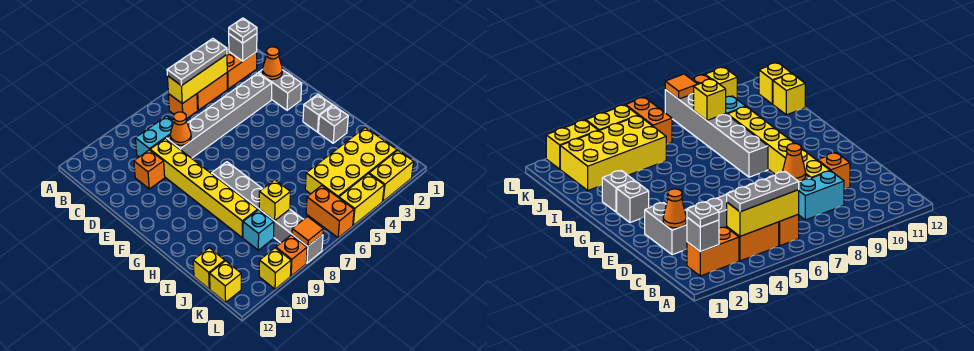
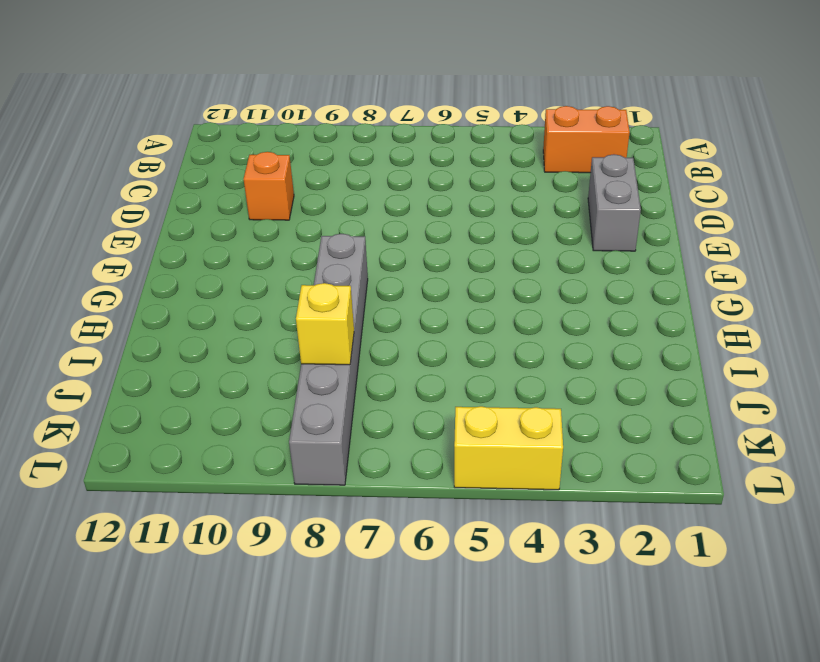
none -> orange brick B4:B5 level 1
none -> orange brick B6 level 1
none -> cyan brick C8:C9 level 1

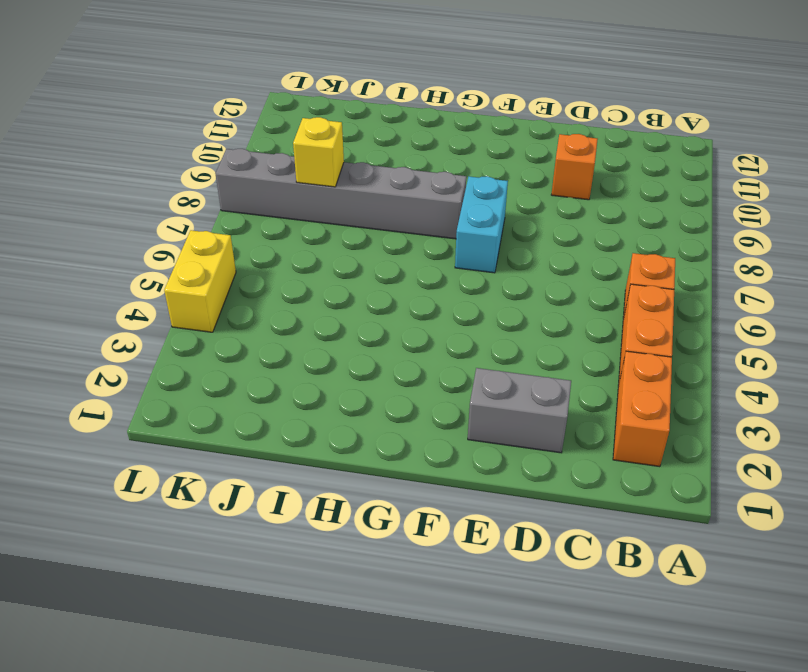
cyan brick F7:F8 level 1 -> cyan brick C8:C9 level 1
none -> grey brick D3:D8 level 1
none -> yellow brick D9:I9 level 1
none -> grey brick G2 level 1

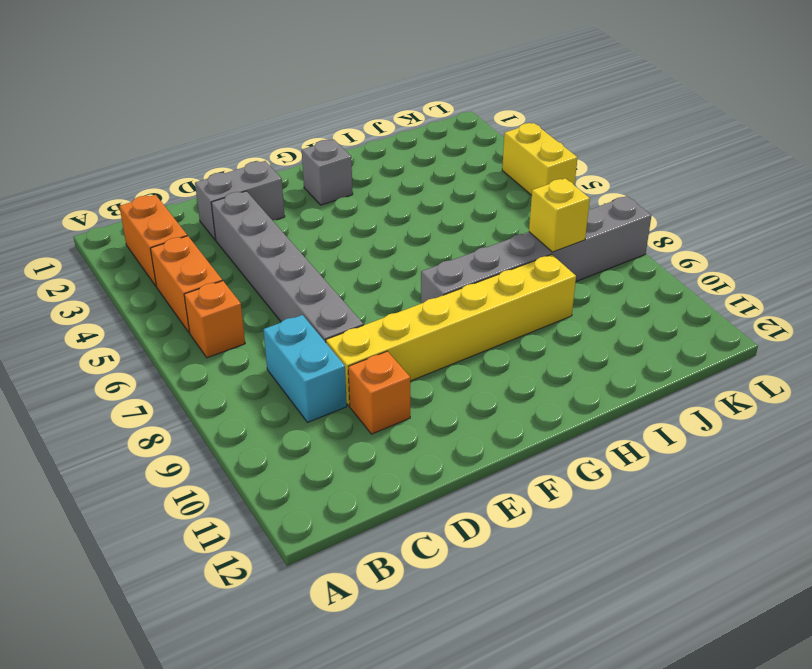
none -> grey brick H2 level 1
none -> yellow brick J2:K5 level 1
none -> cyan brick J9 level 1

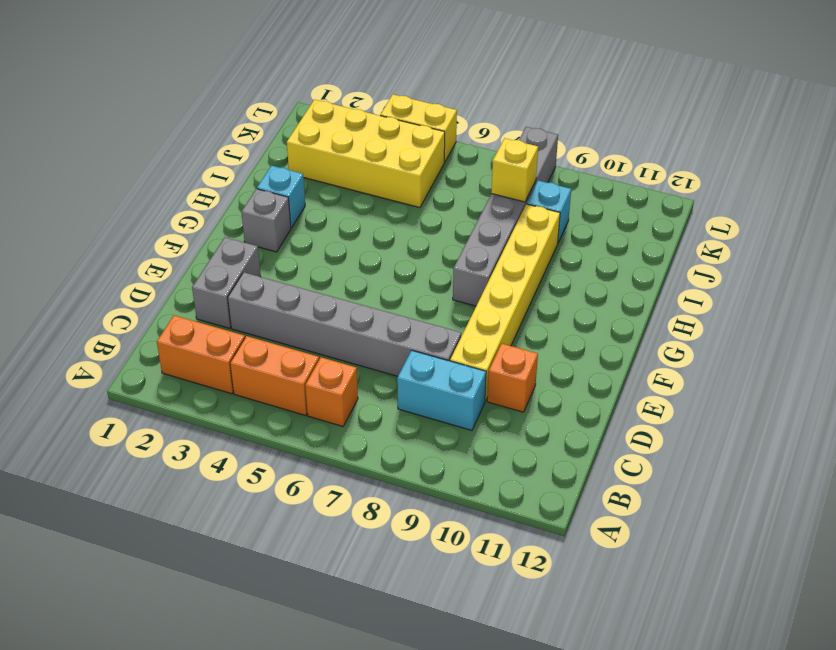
cyan brick H2 level 1 -> grey brick H2 level 1
none -> yellow brick J12 level 1
none -> orange brick K6:L6 level 1
none -> yellow brick K12 level 1

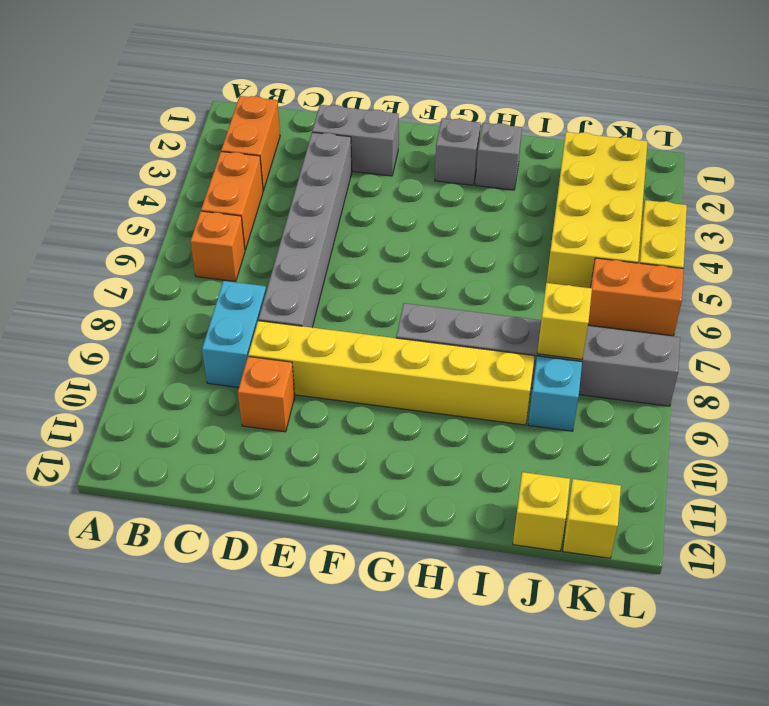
none -> yellow brick L2:L3 level 1
none -> orange brick L9 level 1
none -> yellow brick L10 level 1

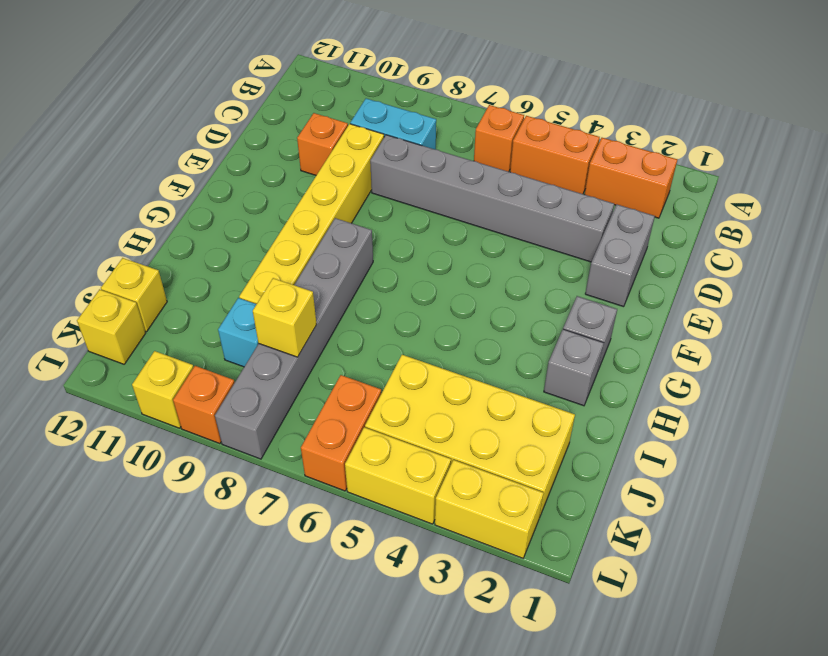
none -> grey brick B2 level 2
none -> yellow brick B4:B6 level 2
none -> orange cone D2 level 2

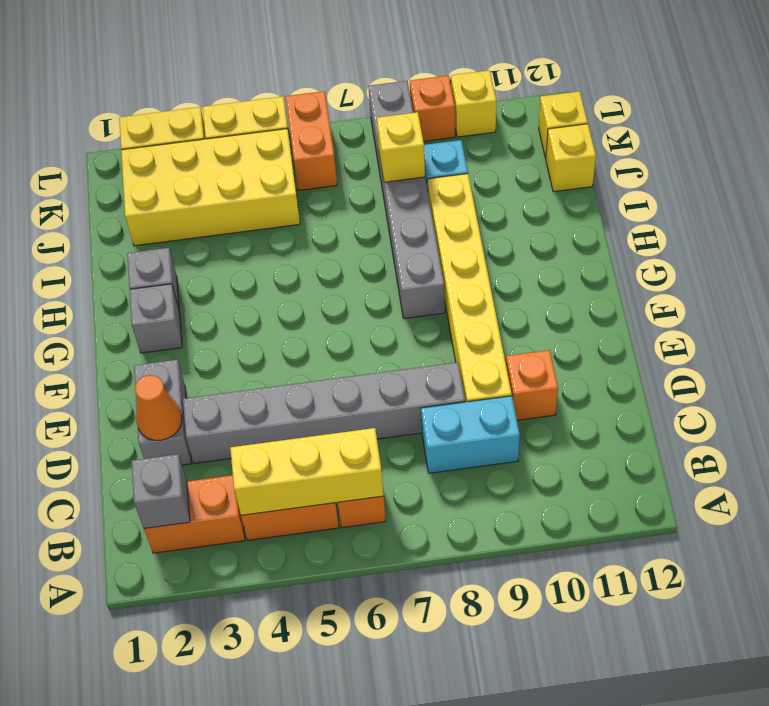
none -> orange cone D8 level 2
none -> orange tile L8 level 2
none -> grey plate B2 level 3

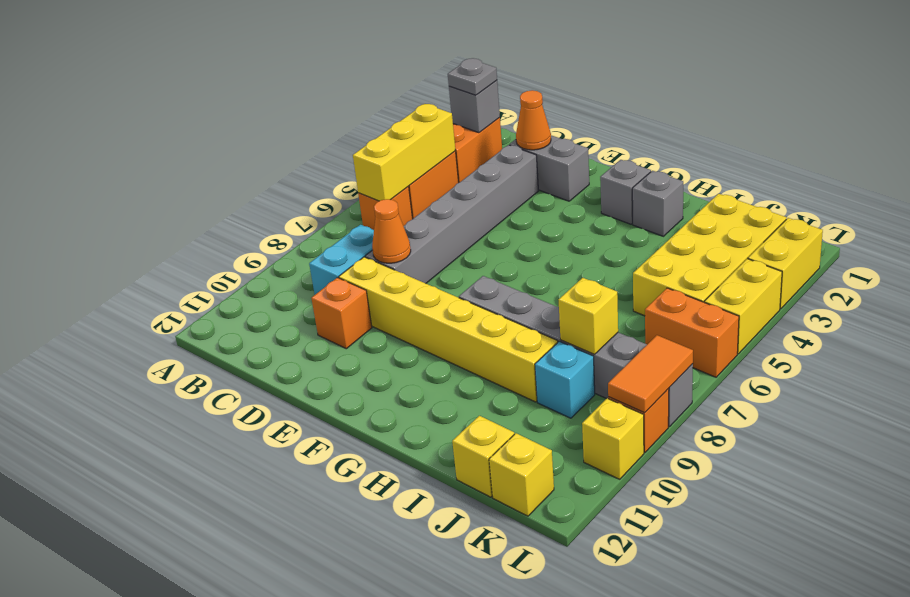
orange tile L8:L9 level 2 -> orange tile L8 level 2
none -> grey plate B4:B6 level 3

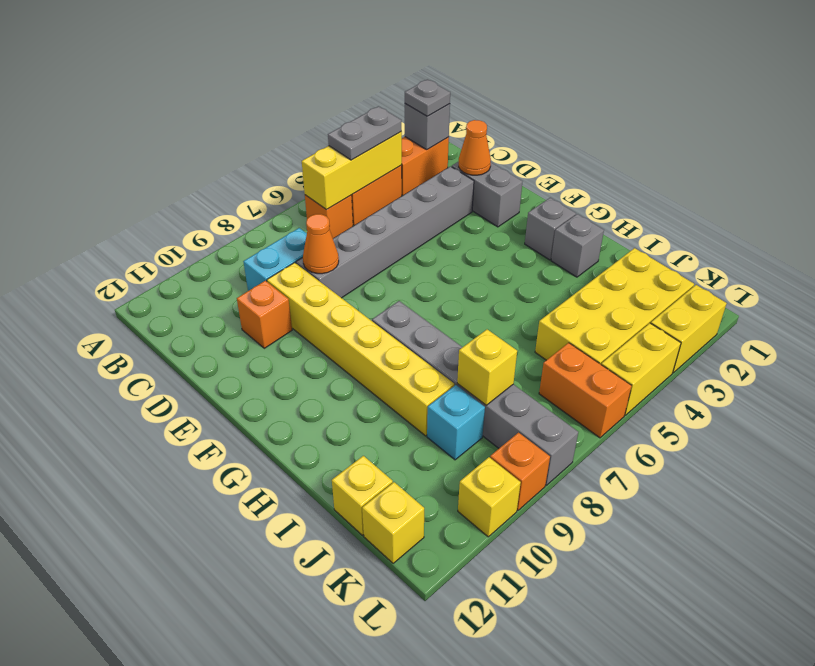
grey plate B4:B5 level 3 -> grey plate B4:B6 level 3
none -> orange tile L8 level 2

